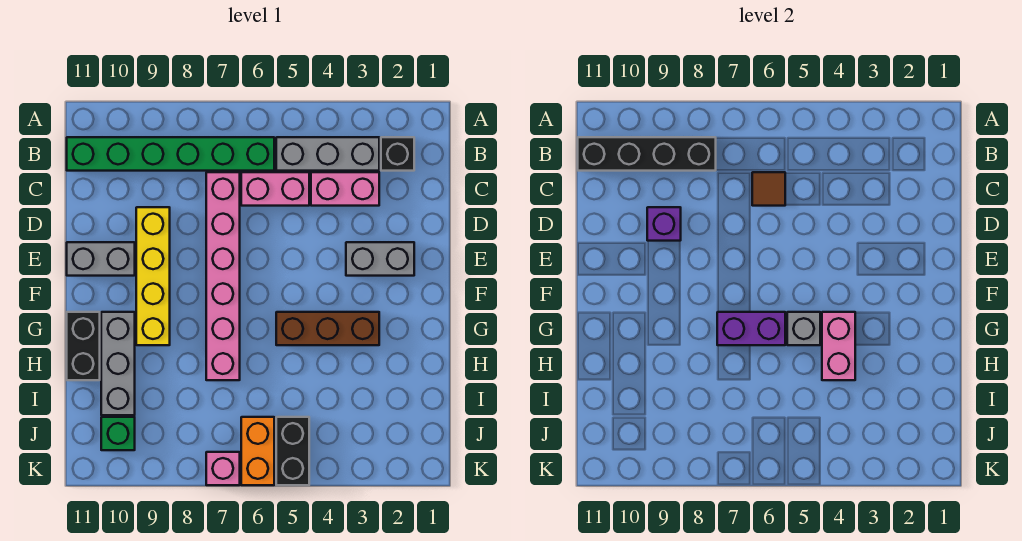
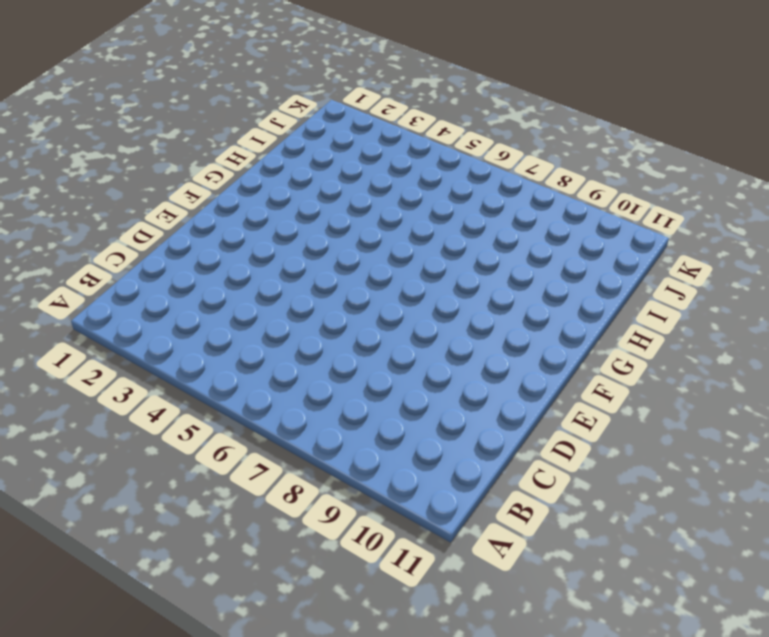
none -> black brick B2 level 1
none -> grey brick B3:B5 level 1
none -> green brick B6:B11 level 1

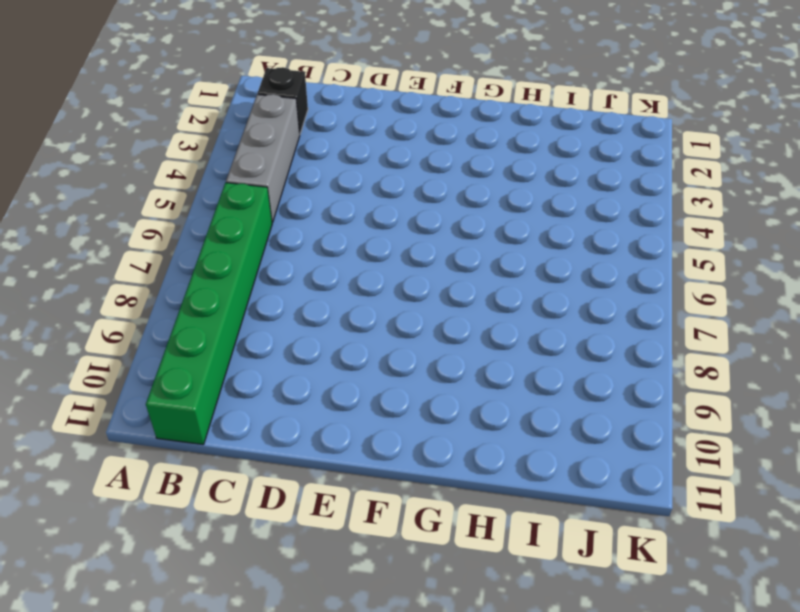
none -> pink brick C3:C4 level 1
none -> pink brick C5:C6 level 1
none -> pink brick C7:H7 level 1

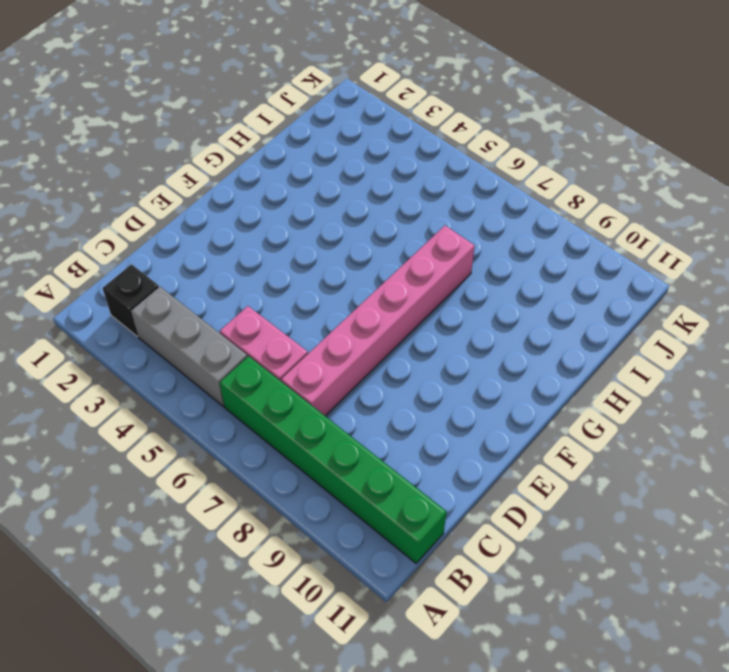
none -> pink brick C3:C4 level 1
none -> yellow brick D9:G9 level 1
none -> grey brick E2:E3 level 1

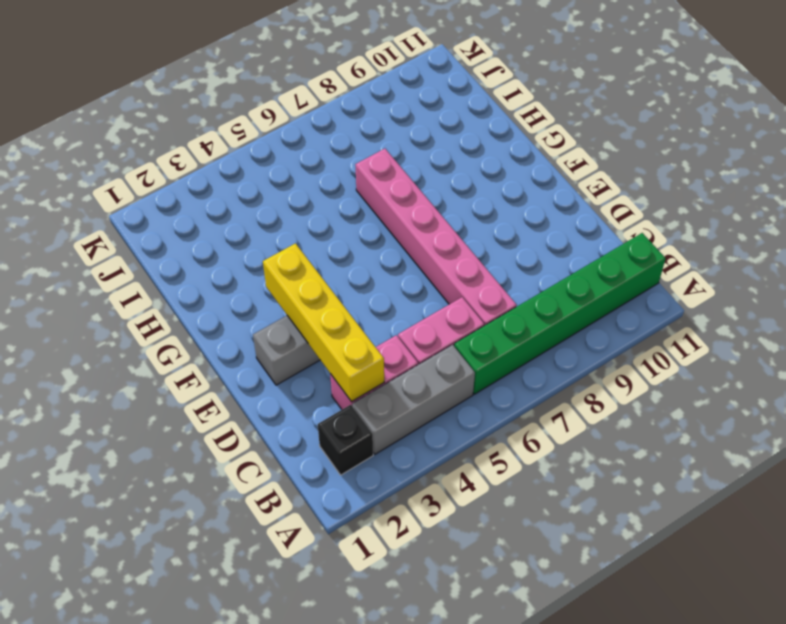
yellow brick C3:F3 level 2 -> yellow brick D9:G9 level 1
none -> grey brick E10:E11 level 1
none -> brown brick G3:G5 level 1
none -> grey brick G10:I10 level 1

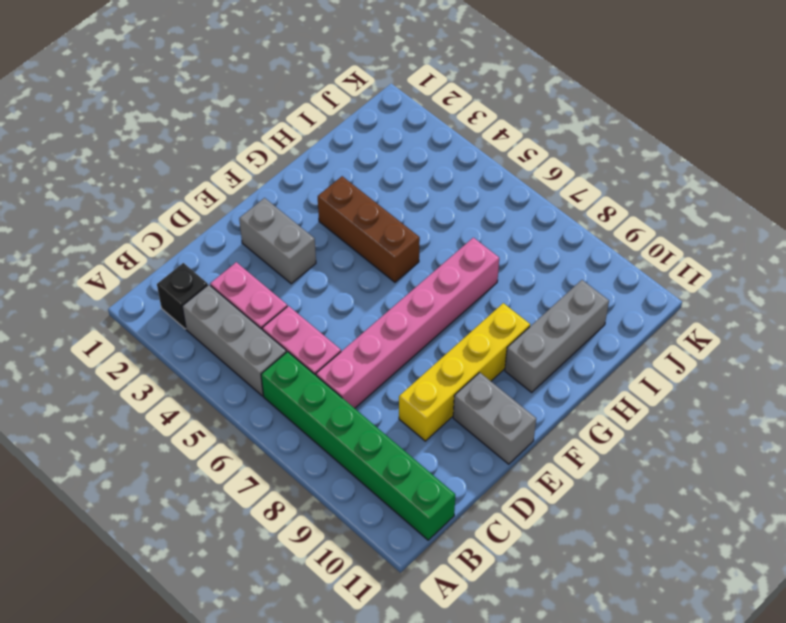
none -> black brick G11:H11 level 1
none -> black brick J5:K5 level 1
none -> orange brick J6:K6 level 1

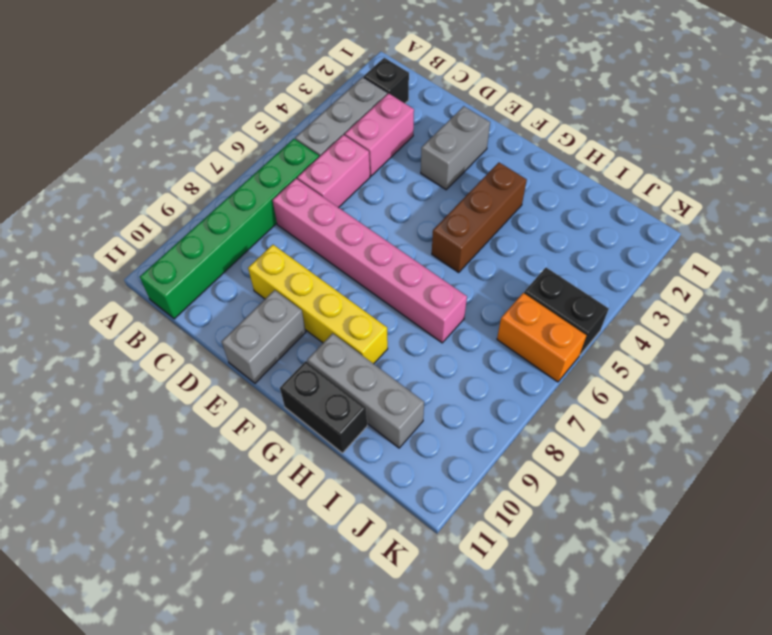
none -> green brick J10 level 1
none -> pink brick K7 level 1
none -> black brick B8:B11 level 2

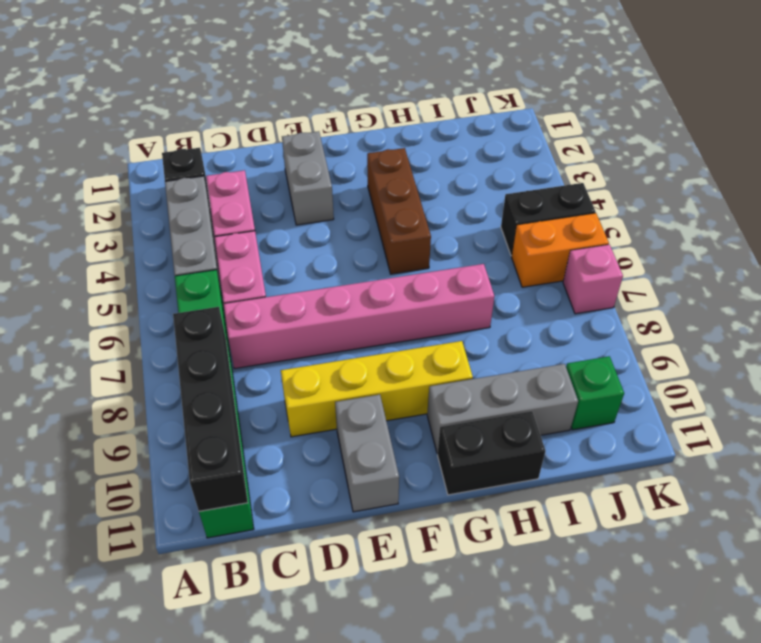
none -> brown tile C6 level 2
none -> purple brick D9 level 2
none -> pink brick G4:H4 level 2

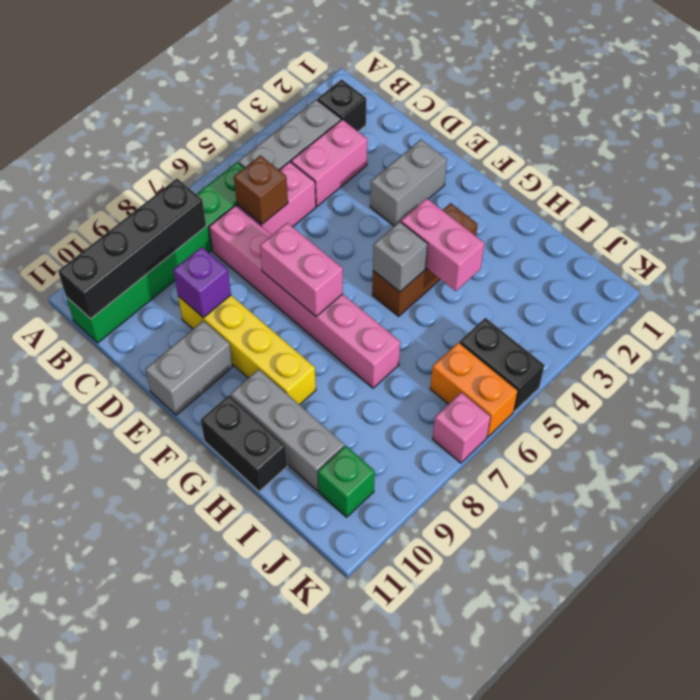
brown brick C6 level 2 -> brown tile C6 level 2
pink brick E7:F7 level 2 -> none
none -> purple brick G6:G7 level 2

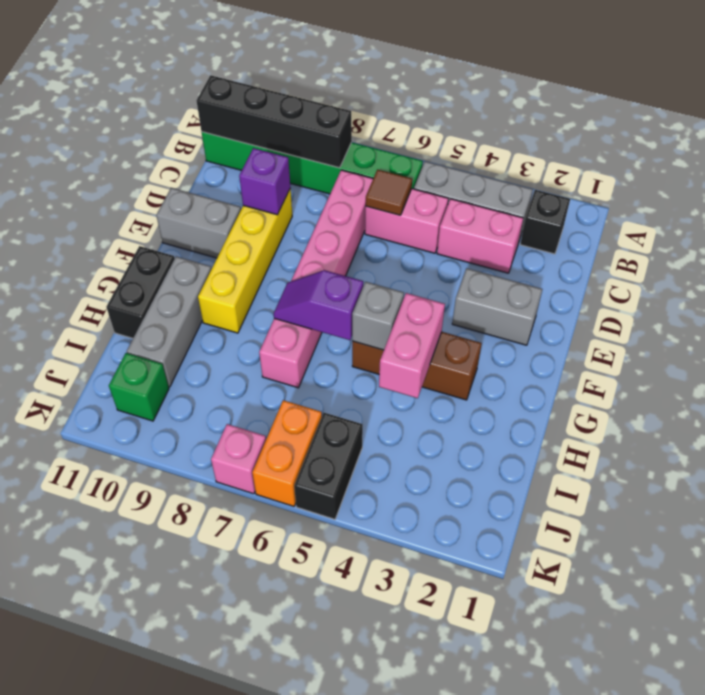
purple slope G6:G7 level 2 top 6 -> purple brick G6:G7 level 2

